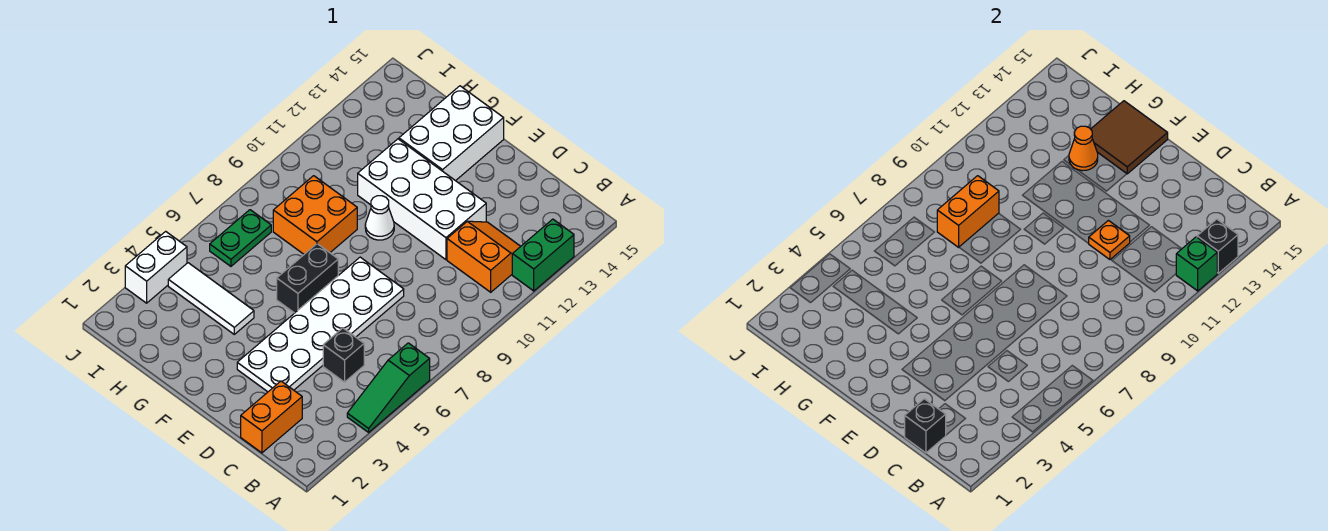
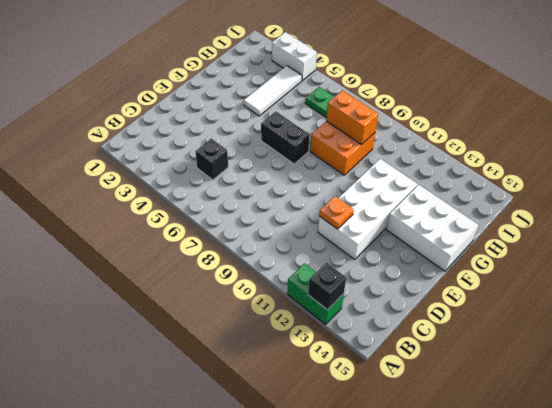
none -> green slope A4:A6 level 1 top 6
none -> orange slope B11:C12 level 1 top 11
none -> orange brick C1:C2 level 1

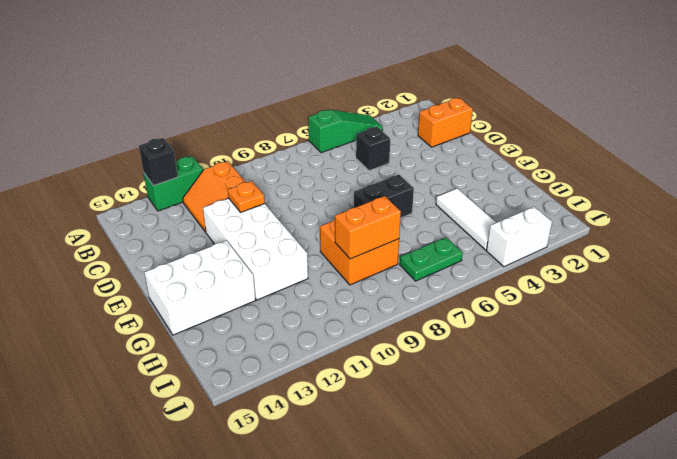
none -> white plate D3:E8 level 1
none -> white cone F10 level 1
none -> green brick A12 level 2

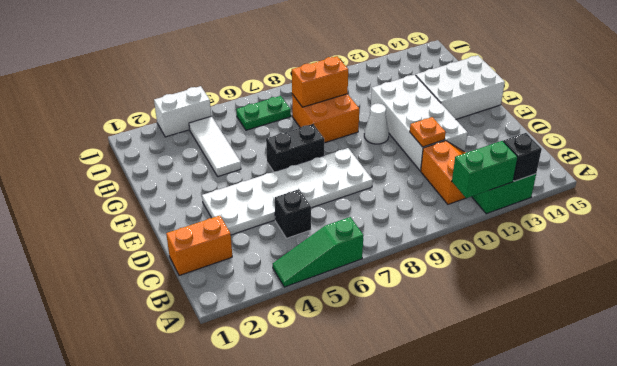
green brick A11:A12 level 2 -> green brick A12 level 2
none -> black brick C1 level 2
none -> brown tile F14:G15 level 2
none -> orange cone G13 level 2

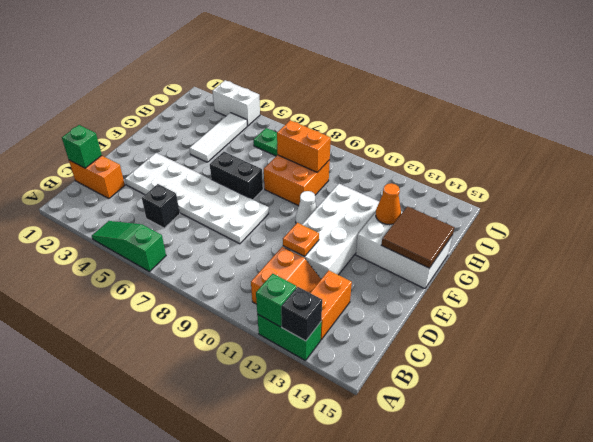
orange brick B13:C13 level 1 -> none
green brick C1 level 2 -> black brick C1 level 2

